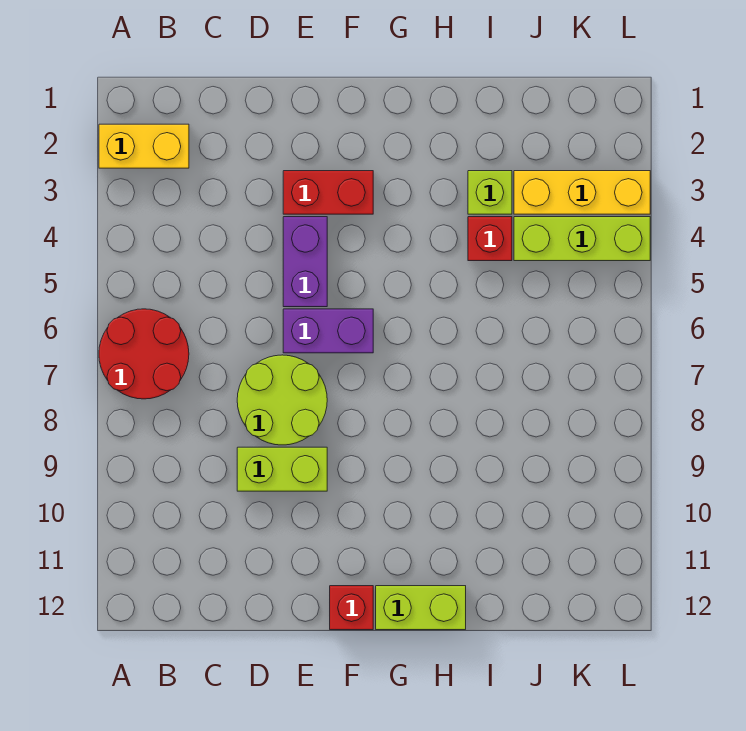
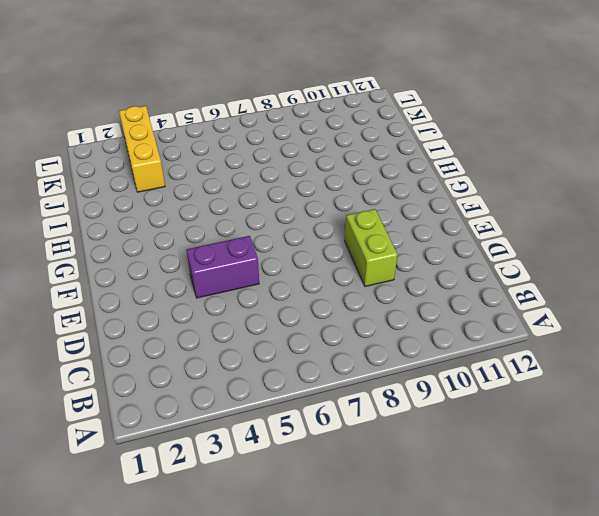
none -> yellow brick A2:B2 level 1
none -> red round brick A6:B7 level 1
none -> lime round brick D7:E8 level 1

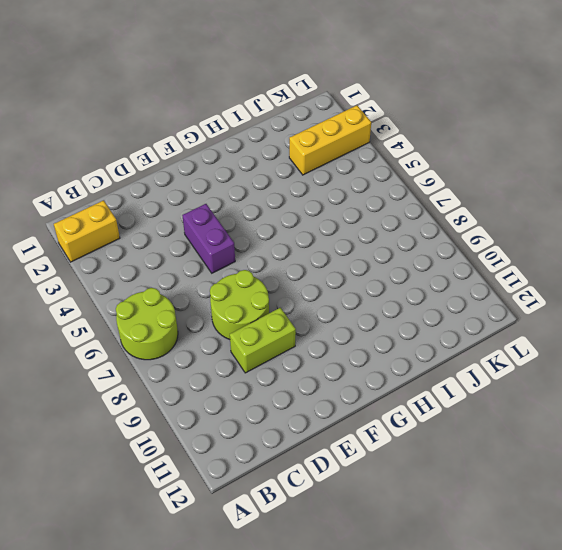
lime round brick A6:B7 level 1 -> red round brick A6:B7 level 1
none -> red brick E3:F3 level 1
none -> purple brick E6:F6 level 1
none -> red brick F12 level 1

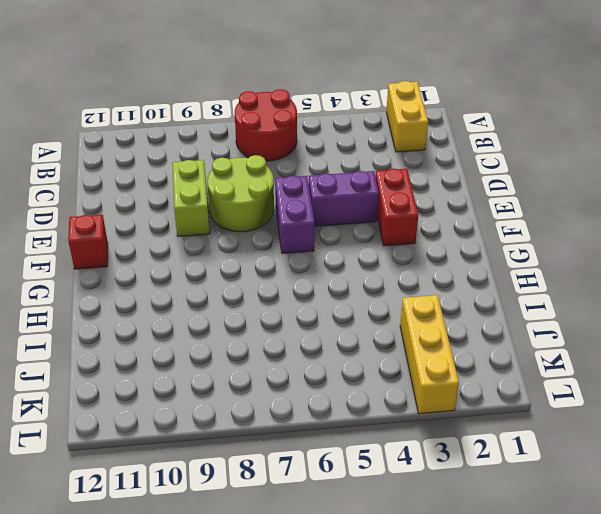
none -> lime brick G12:H12 level 1
none -> lime brick I3 level 1
none -> red brick I4 level 1

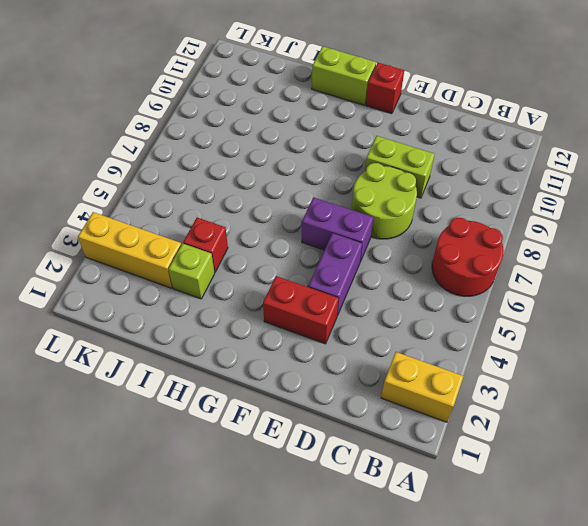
none -> lime brick J4:L4 level 1

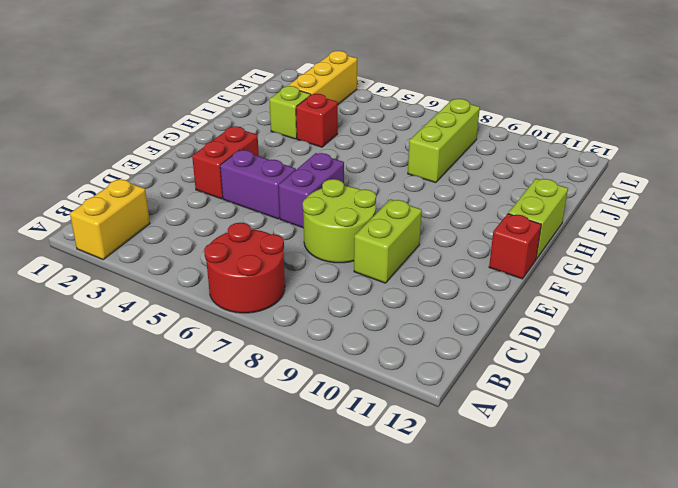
lime brick I8:K8 level 1 -> lime brick J4:L4 level 1

